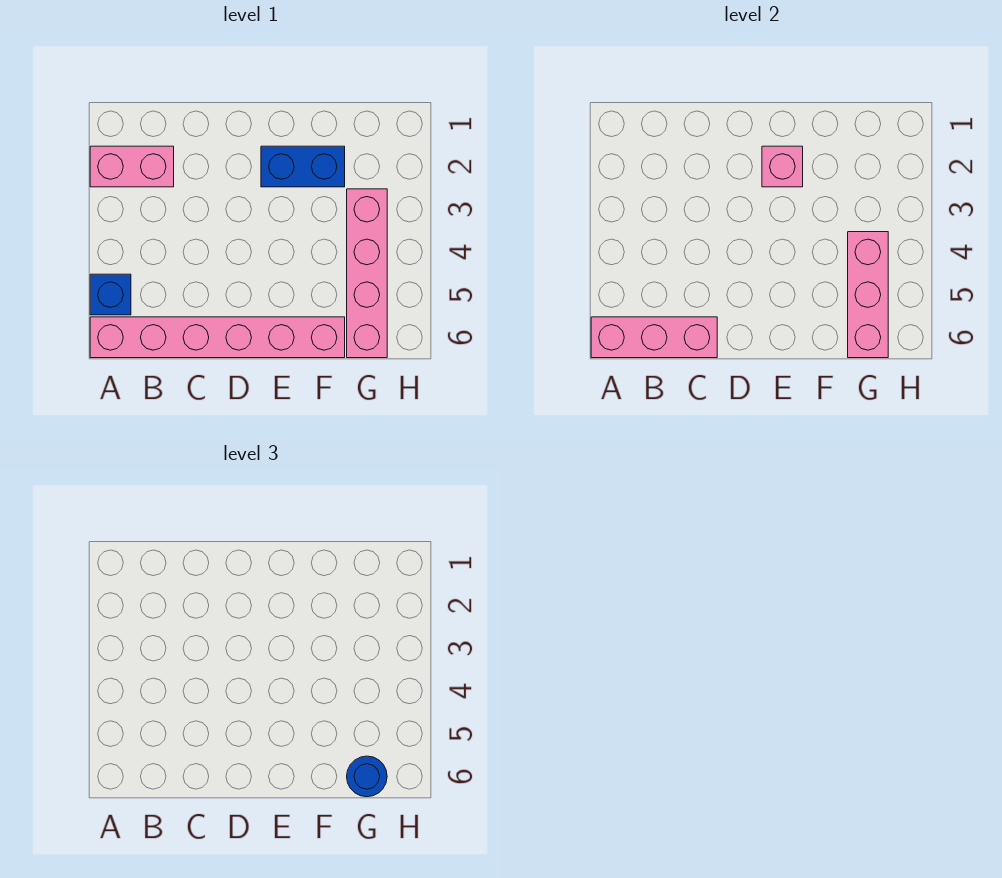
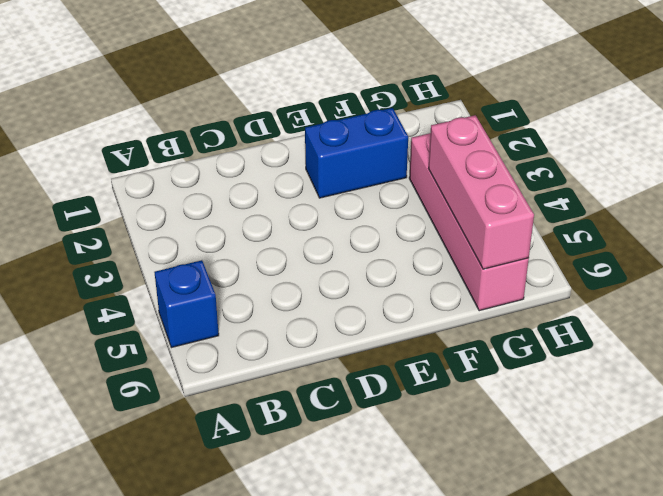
none -> pink brick A2:B2 level 1
none -> pink brick A6:F6 level 1

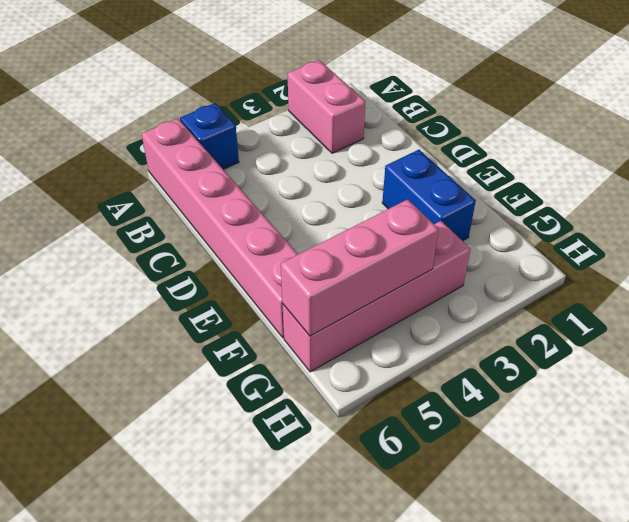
none -> pink brick A6:C6 level 2
none -> pink brick E2 level 2

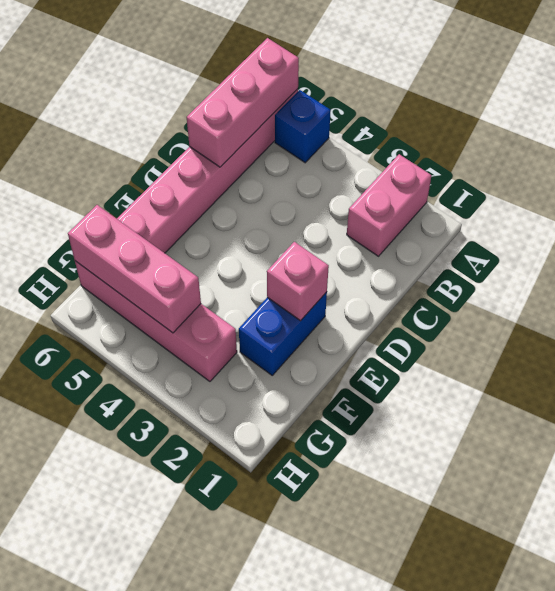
none -> blue round brick G6 level 3

